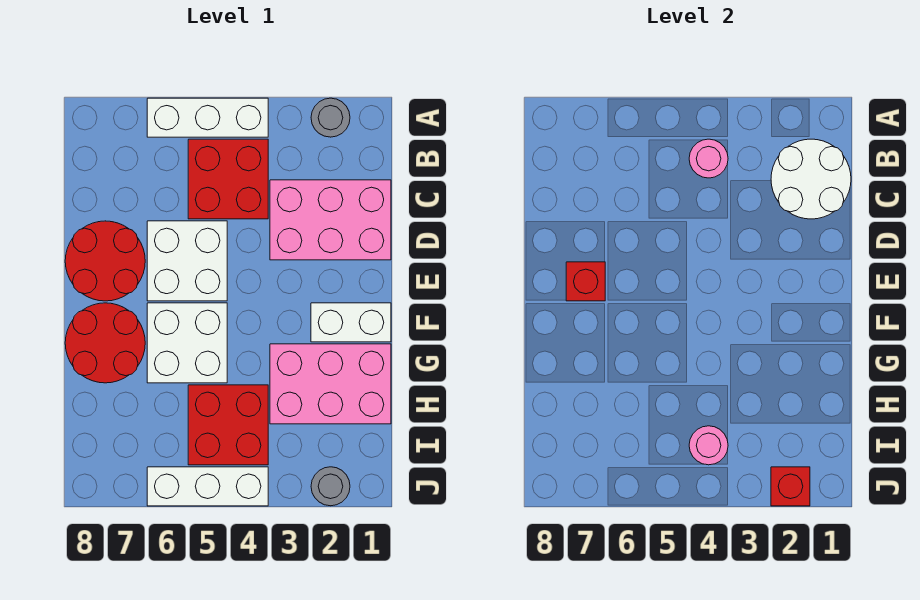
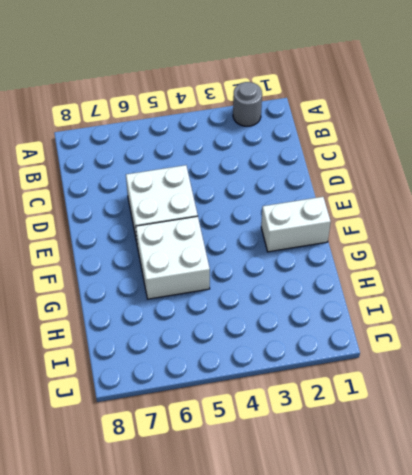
none -> white brick A4:A6 level 1
none -> red brick B4:C5 level 1
none -> pink brick C1:D3 level 1

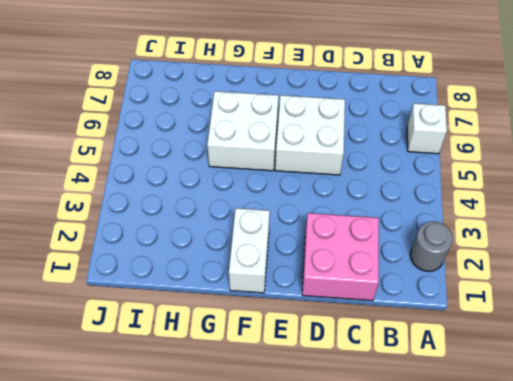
white brick A6 level 1 -> white brick A4:A6 level 1
pink brick C1:D2 level 1 -> pink brick C1:D3 level 1
none -> red brick B4:C5 level 1
none -> red round brick D7:E8 level 1
none -> red round brick F7:G8 level 1

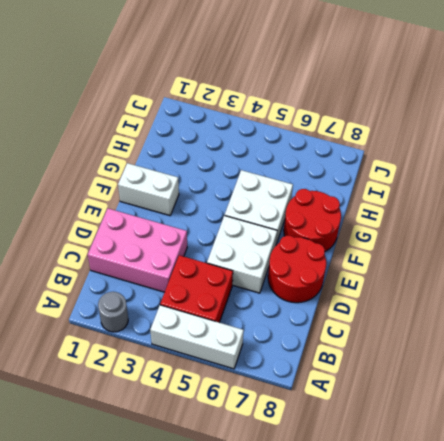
none -> pink brick G1:H3 level 1
none -> red brick H4:I5 level 1
none -> grey round brick J2 level 1

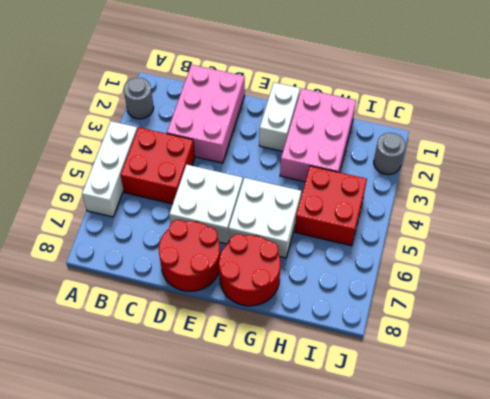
none -> white brick J4:J6 level 1
none -> white round brick B1:C2 level 2
none -> pink round brick B4 level 2

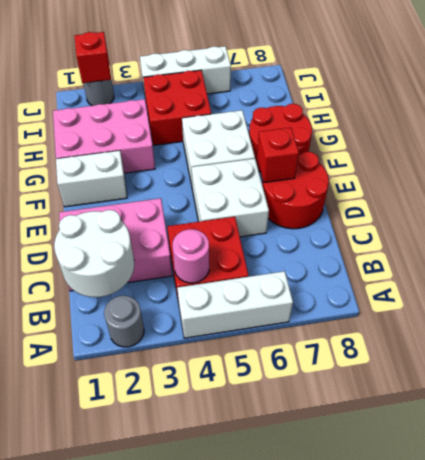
none -> pink round brick I4 level 2

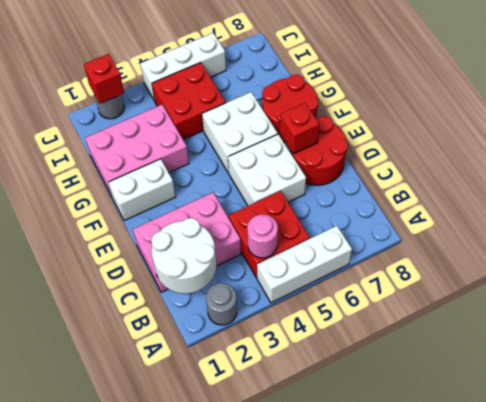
none -> pink round brick I4 level 2

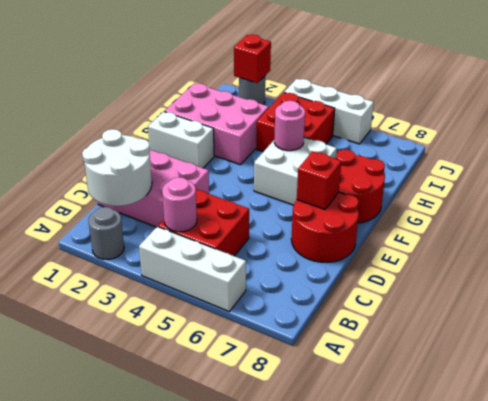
pink round brick G5 level 2 -> pink round brick I4 level 2
none -> white brick D5:E6 level 1

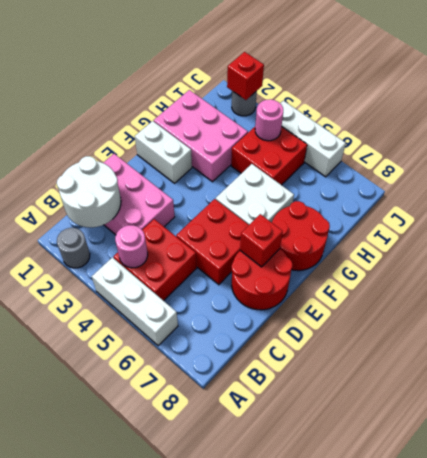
red brick D5:E6 level 1 -> white brick D5:E6 level 1

